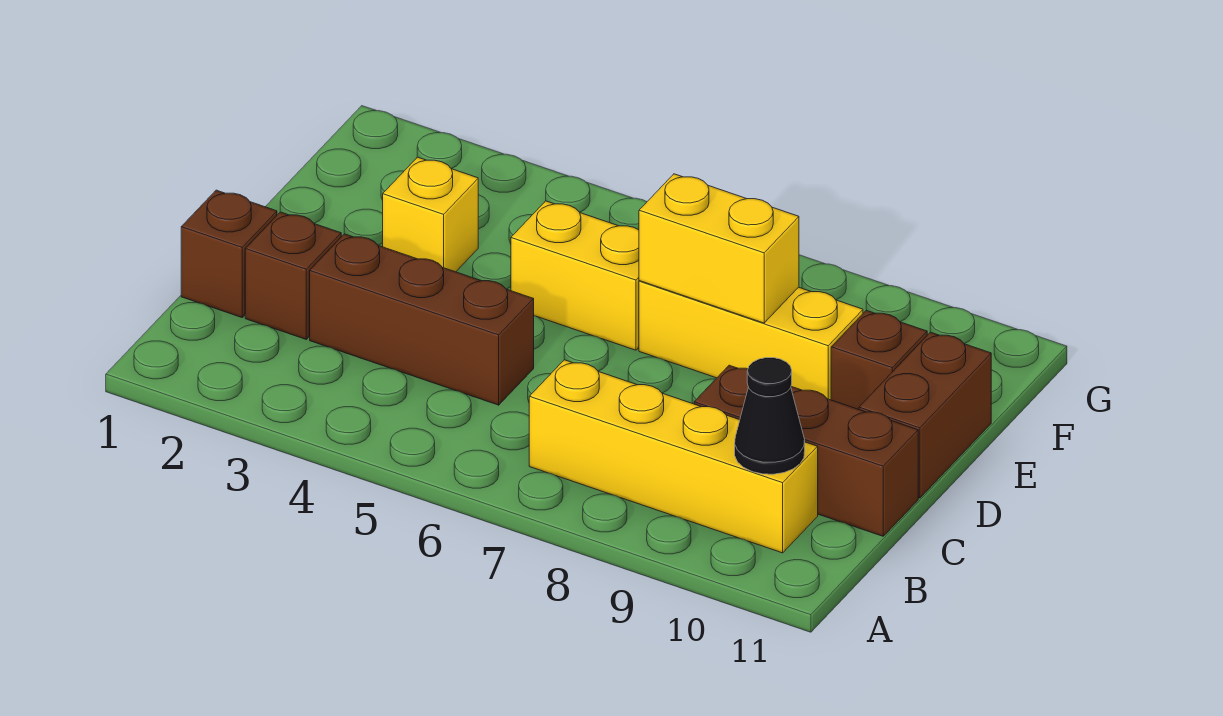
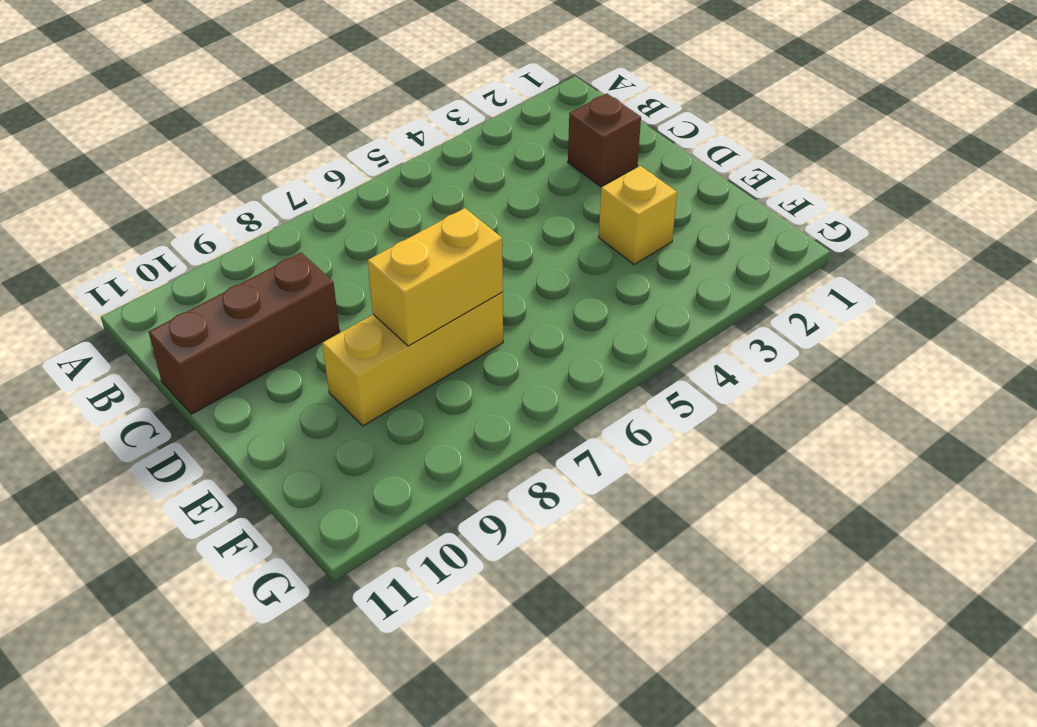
none -> yellow brick B7:B10 level 1
none -> brown brick C1 level 1
none -> brown brick C3:C5 level 1

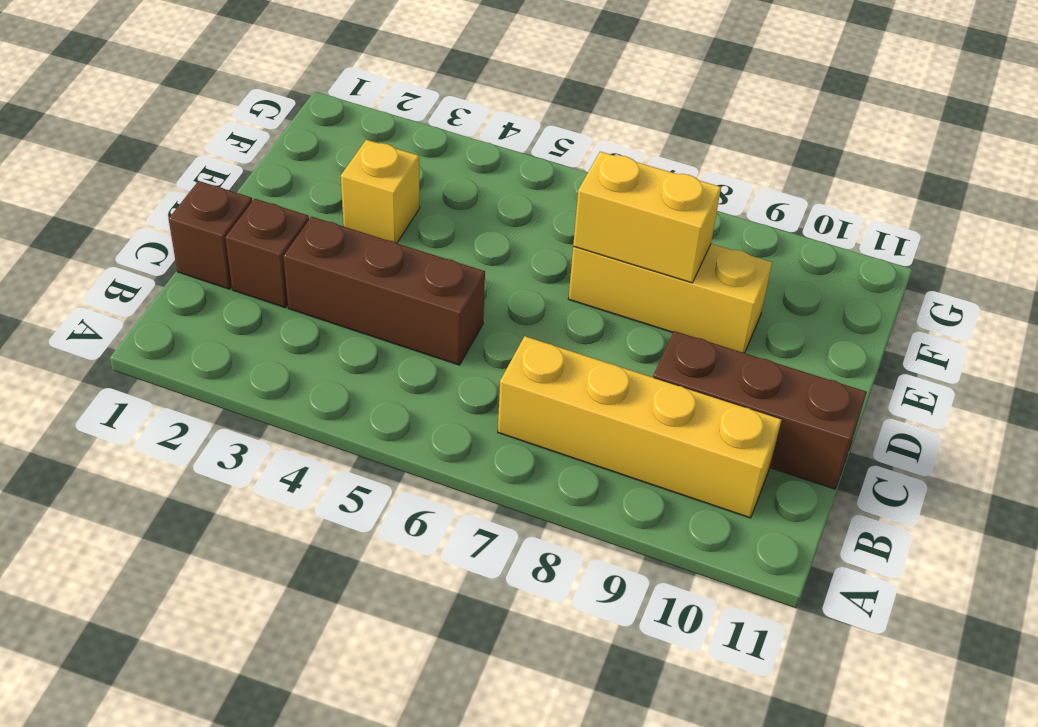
none -> brown brick D11:E11 level 1
none -> yellow brick E5:E6 level 1
none -> brown brick E10 level 1

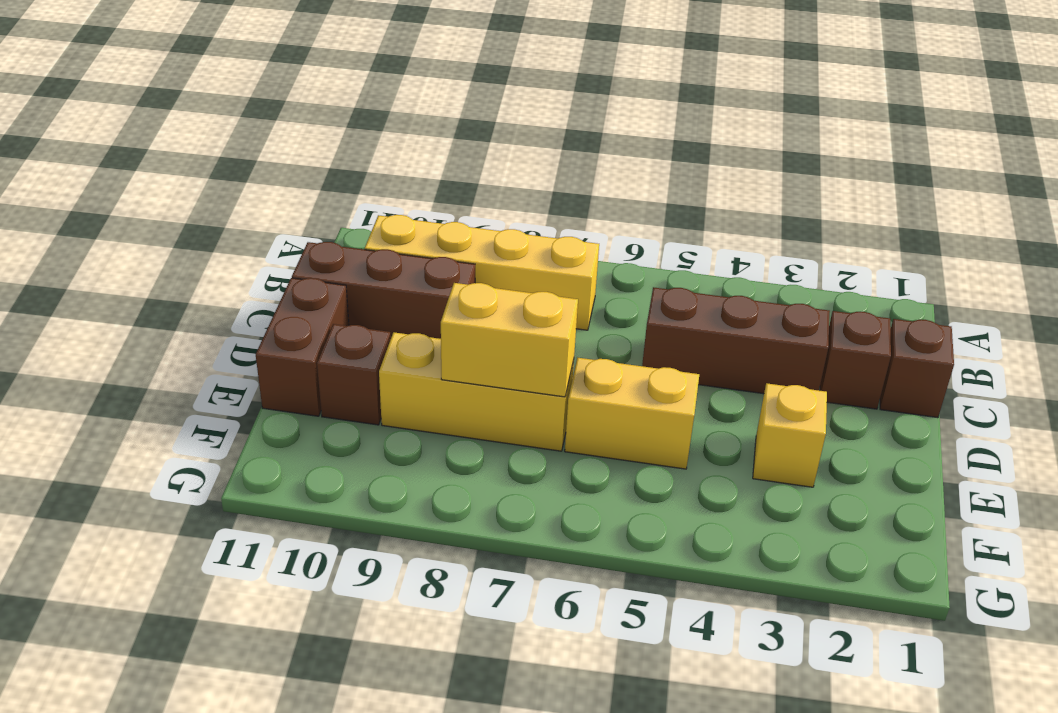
none -> black cone B10 level 2

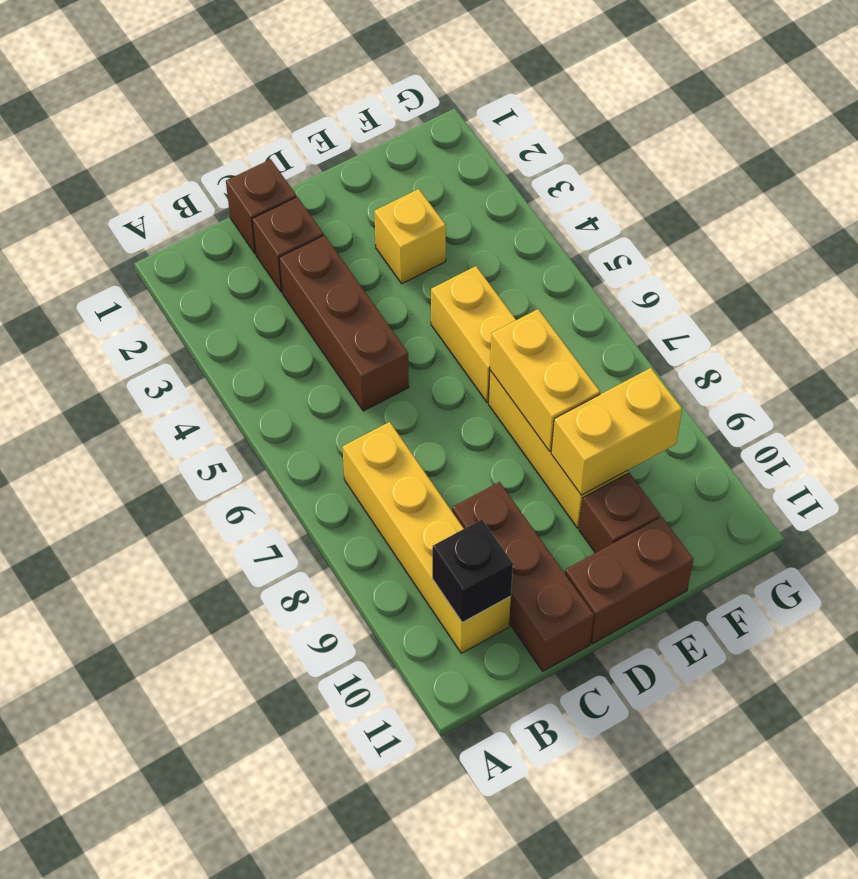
black brick B10 level 2 -> black cone B10 level 2
yellow brick E9:F9 level 2 -> none

